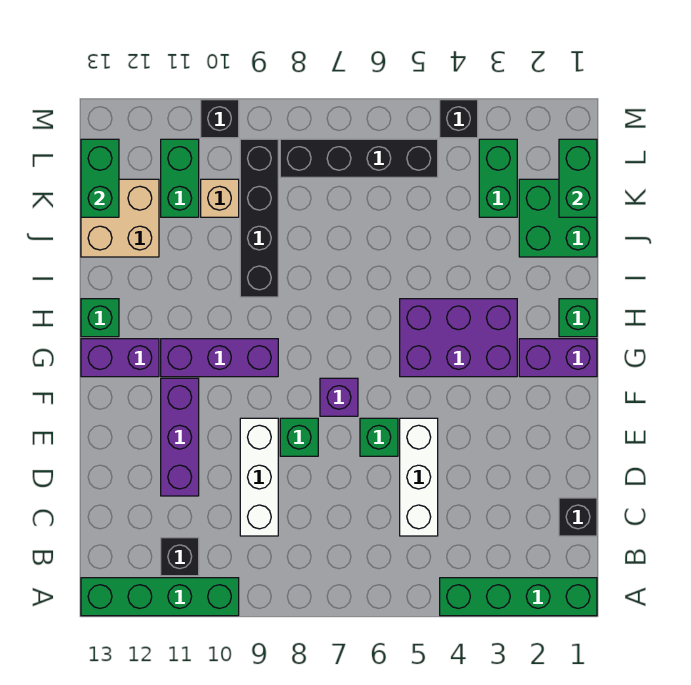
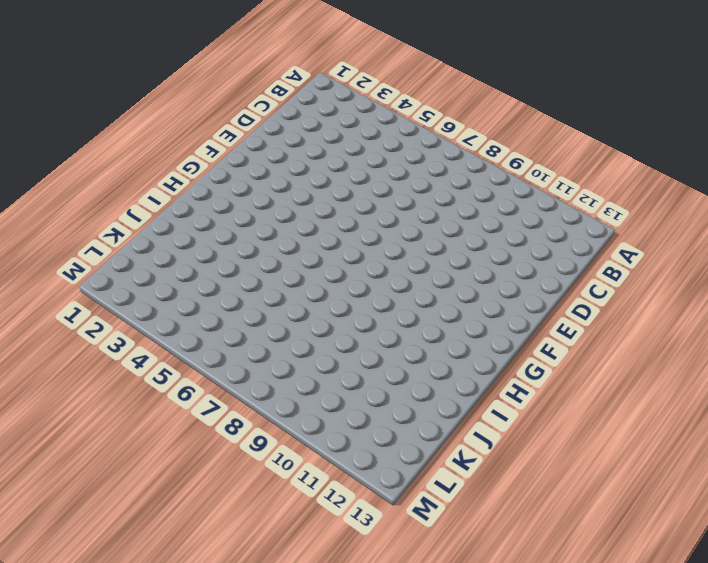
none -> green brick A1:A4 level 1
none -> green brick A10:A13 level 1
none -> black brick B11 level 1

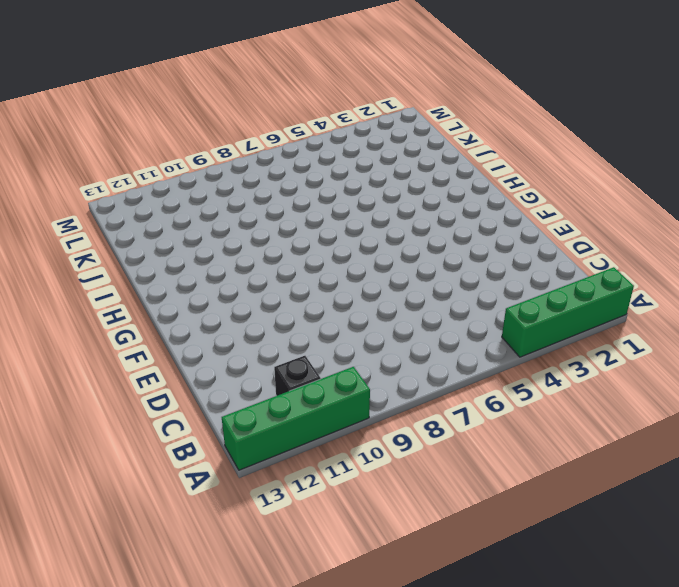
none -> black brick C1 level 1
none -> white brick C5:E5 level 1
none -> white brick C9:E9 level 1

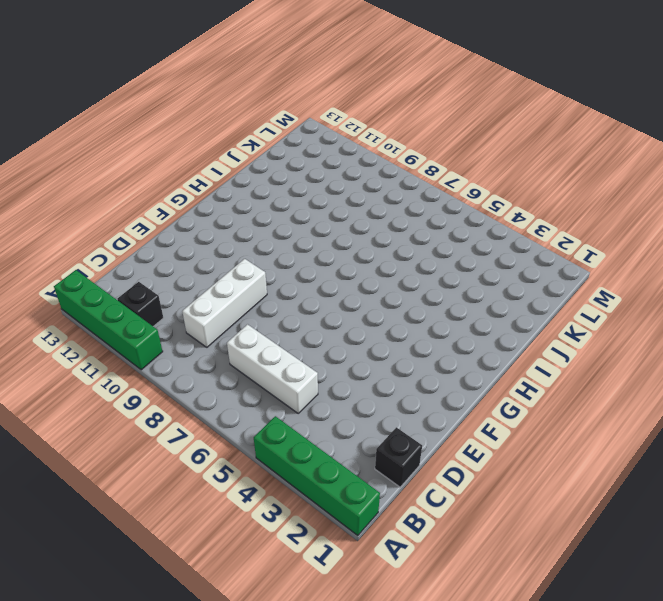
white brick C5:C7 level 1 -> white brick C5:E5 level 1
none -> purple brick D11:F11 level 1
none -> green brick E6 level 1
none -> green brick E8 level 1

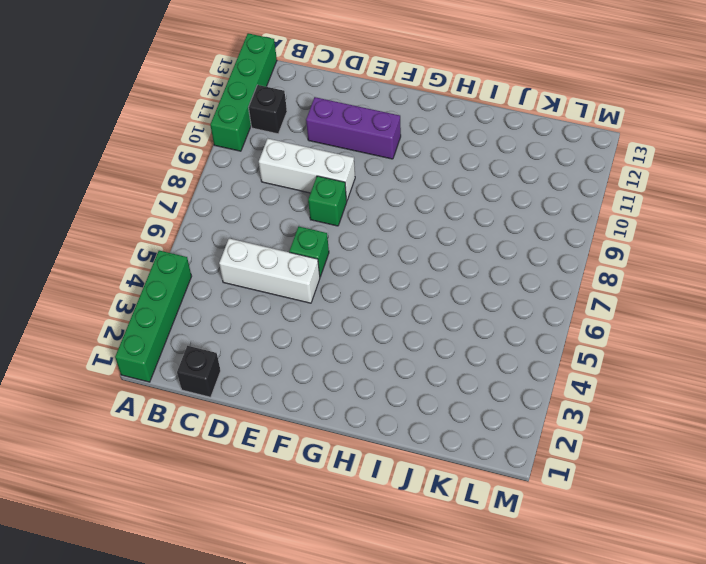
none -> purple brick F7 level 1
none -> purple brick G1:G2 level 1
none -> purple brick G3:H5 level 1

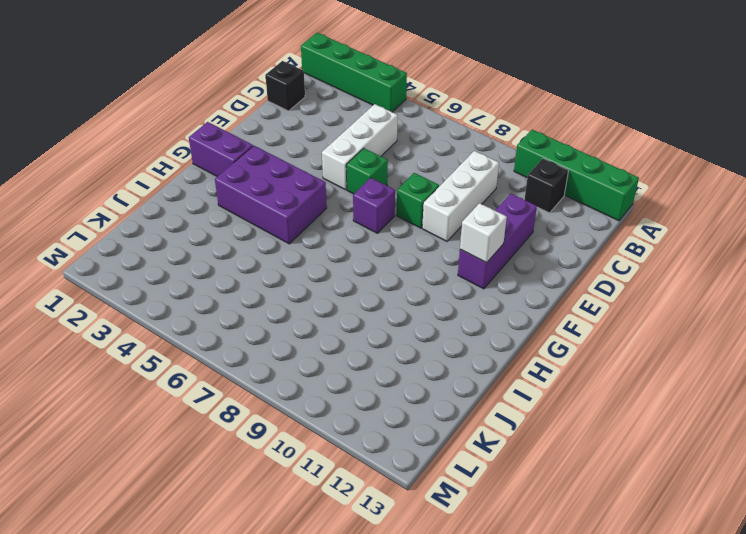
white brick F11 level 2 -> none
none -> purple brick G9:G11 level 1
none -> purple brick G12:G13 level 1
none -> green brick H1 level 1

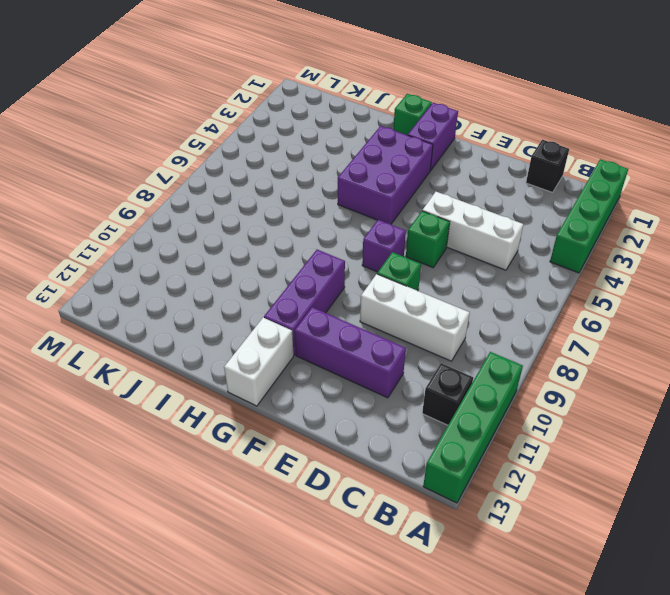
white brick G12:G13 level 1 -> purple brick G12:G13 level 1
none -> green brick H13 level 1
none -> black brick I9:L9 level 1
none -> green brick J1:K2 level 1

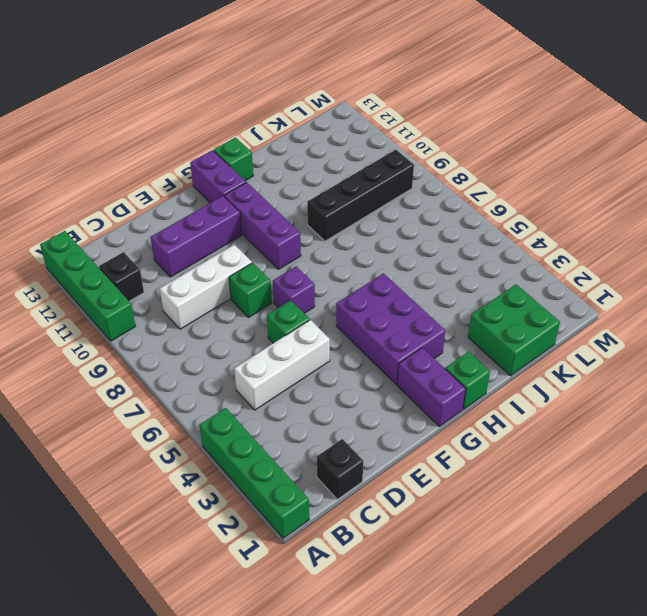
none -> tan brick J12:K13 level 1
none -> green brick K3:L3 level 1
none -> tan brick K10 level 1

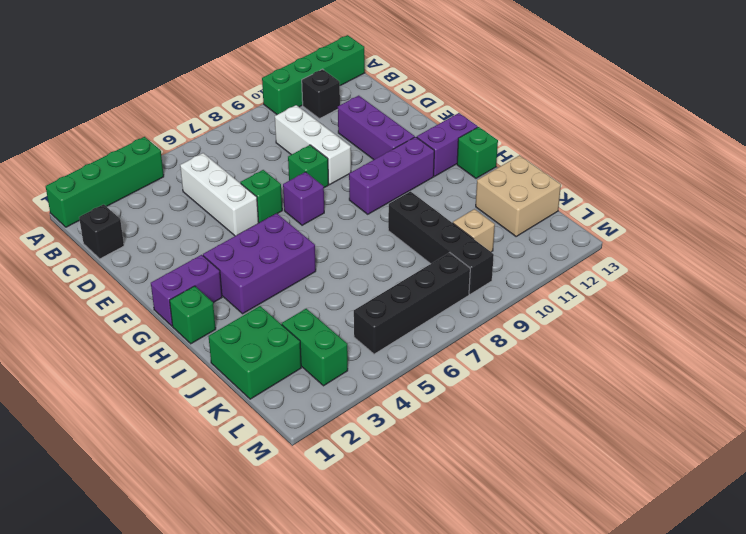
none -> green brick K11:L11 level 1
none -> black brick M4 level 1
none -> black brick M10 level 1

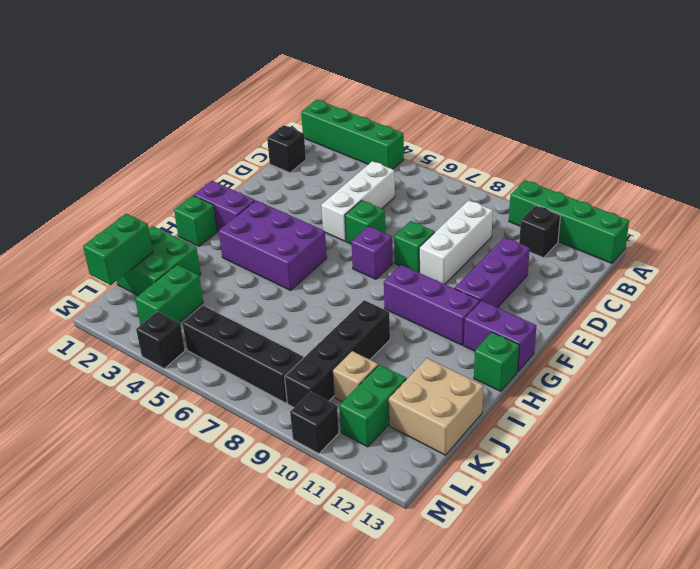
none -> green brick K13:L13 level 2

